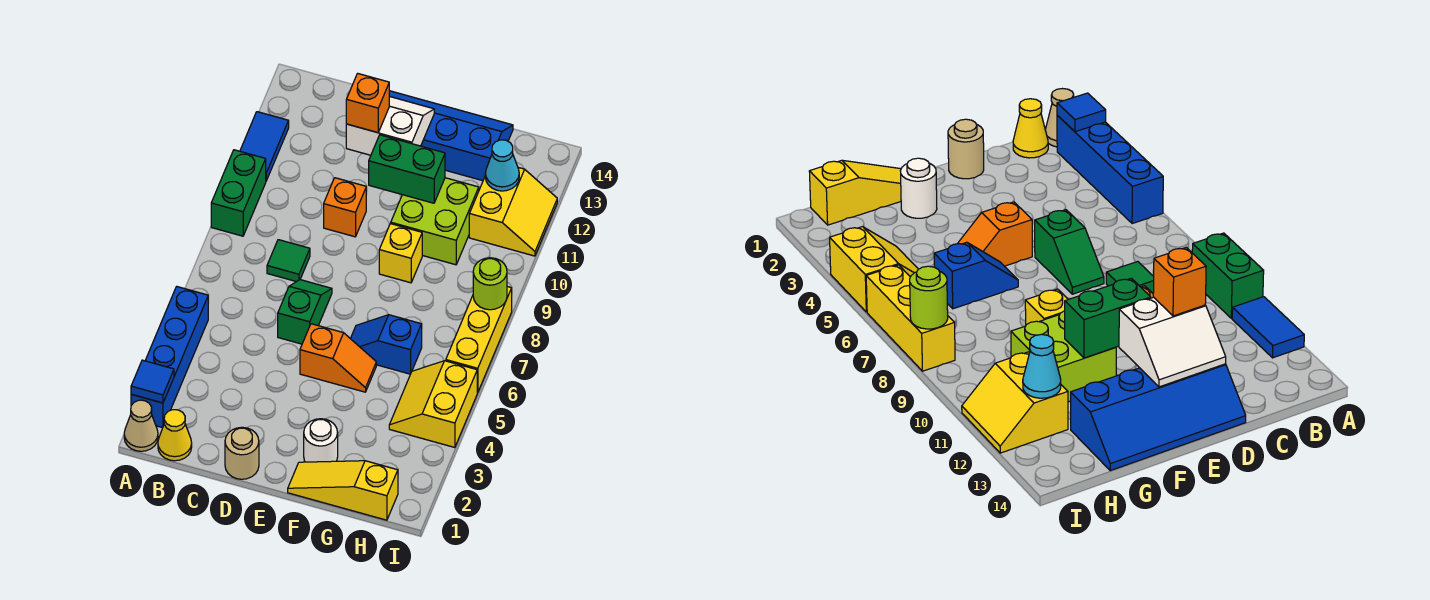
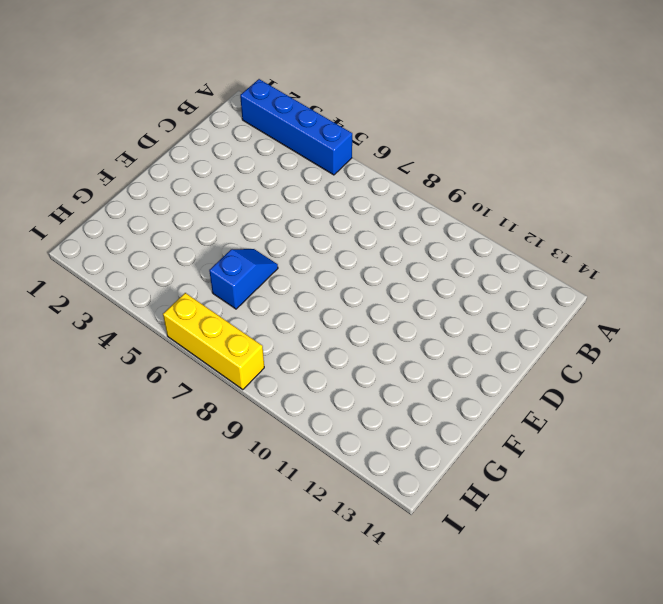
none -> tan cone A1 level 1
none -> green brick A9:A10 level 1
none -> blue tile A11:A12 level 1

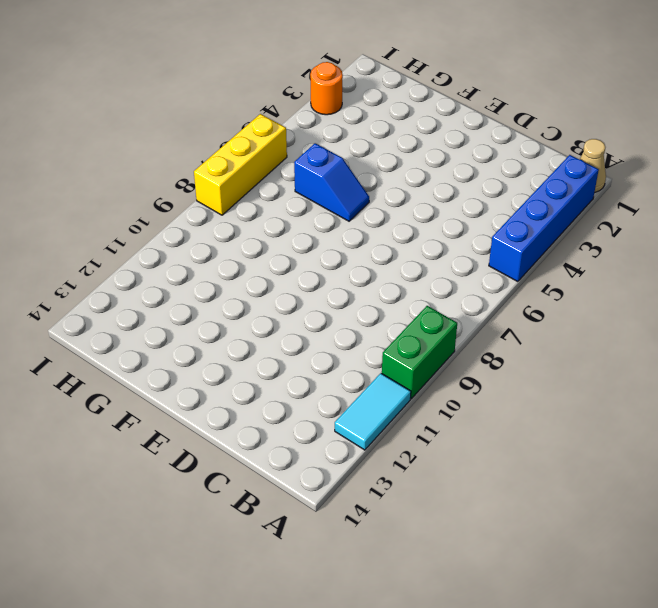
cyan tile A11:A12 level 1 -> blue tile A11:A12 level 1
orange round brick I3 level 1 -> none
none -> yellow cone B1 level 1
none -> green tile C8 level 1
none -> tan round brick D1 level 1

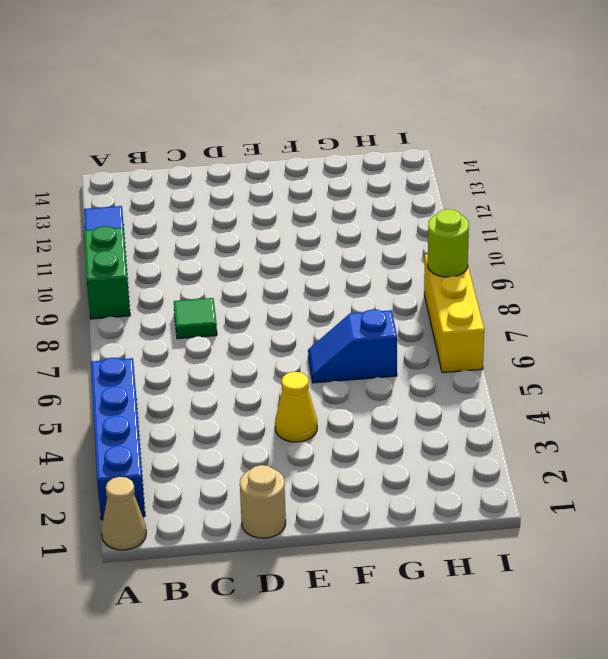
yellow cone E4 level 1 -> yellow cone B1 level 1
none -> green slope D6:D7 level 1 top 6
none -> orange brick D10 level 1
none -> blue slope D13:G14 level 1 top 13

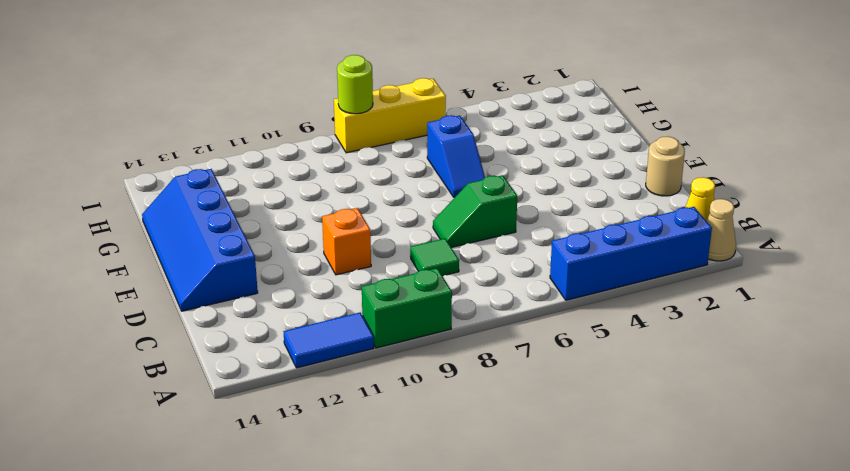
none -> orange slope E5:F5 level 1 top E
none -> yellow slope F1:H1 level 1 top H
none -> white round brick F2 level 1

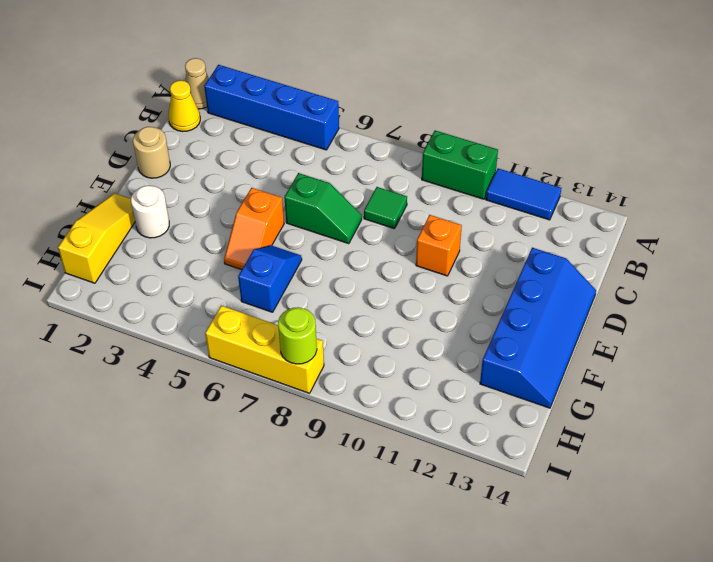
none -> yellow brick F9 level 1
none -> lime brick F10:G11 level 1
none -> yellow slope H4:I5 level 1 top I

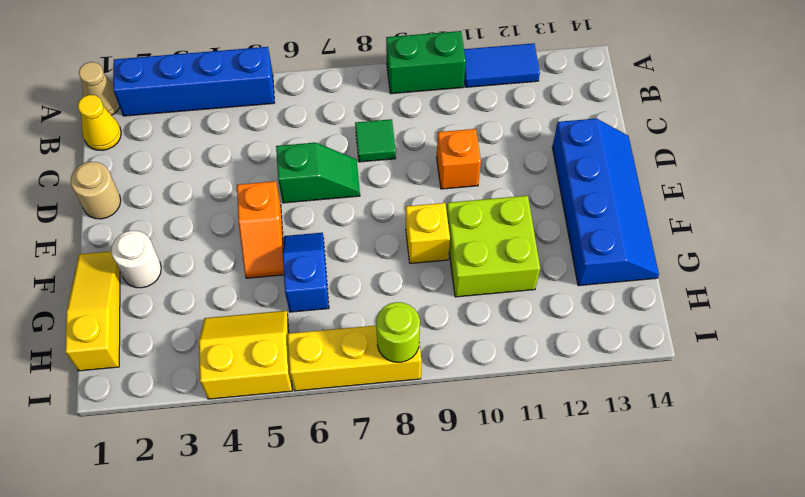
none -> yellow slope H11:I12 level 1 top H
none -> blue tile A2 level 2
none -> white slope D12:E13 level 2 top 12

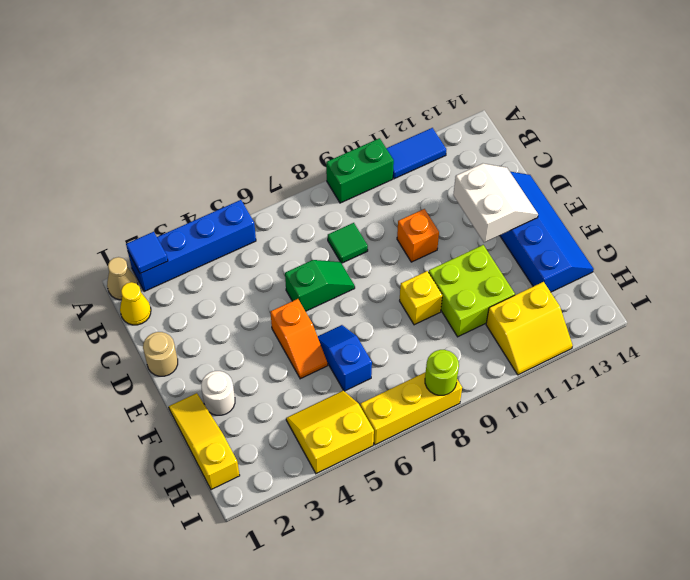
none -> green brick E11:F11 level 2
none -> cyan cone H12 level 2
none -> orange brick D12 level 3

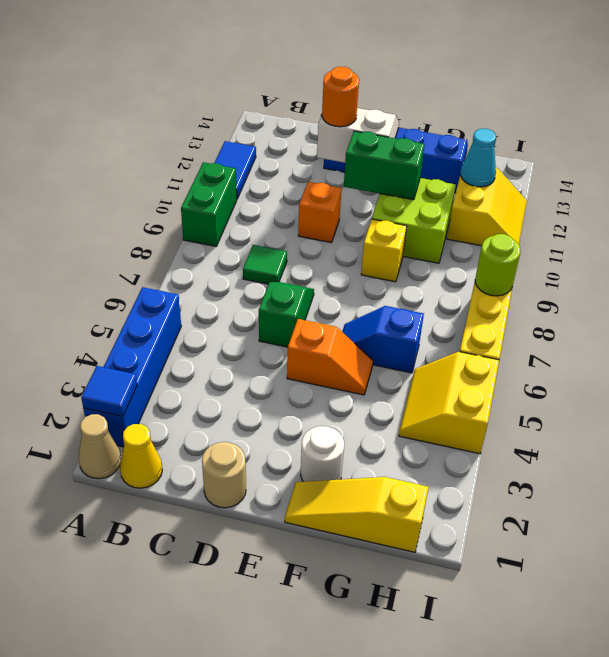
orange round brick D12 level 3 -> orange brick D12 level 3

